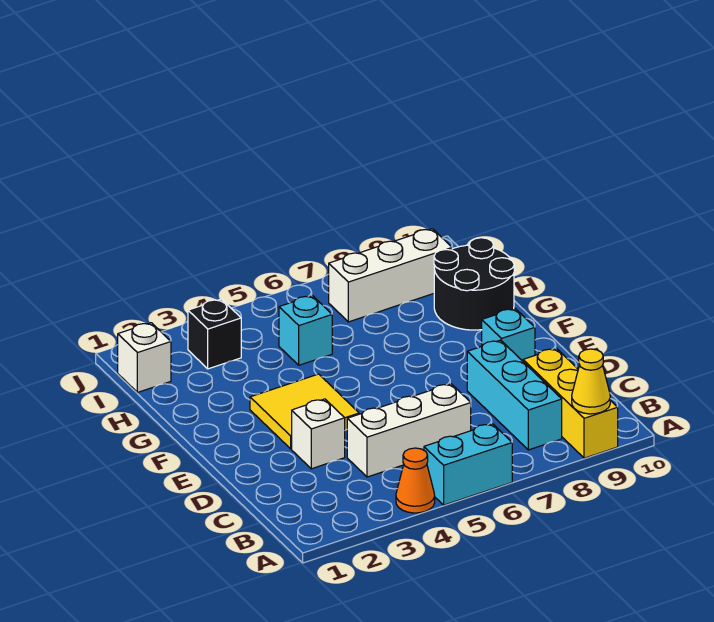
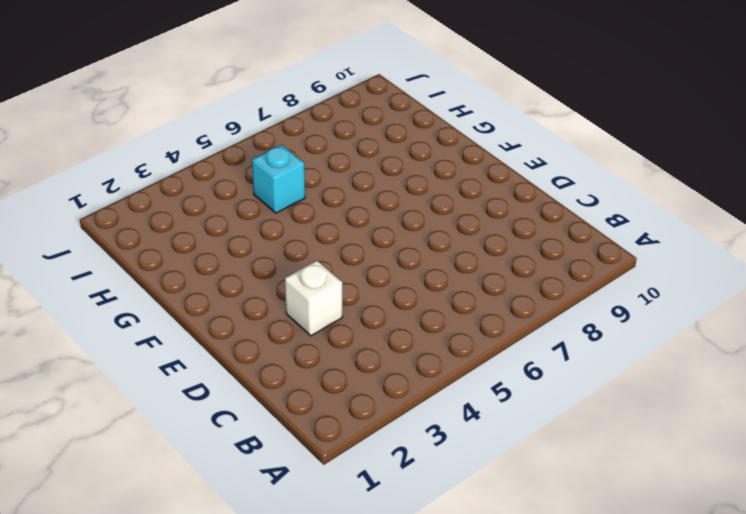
none -> orange cone A4 level 1
none -> cyan brick A5:A6 level 1
none -> yellow brick A9:C9 level 1

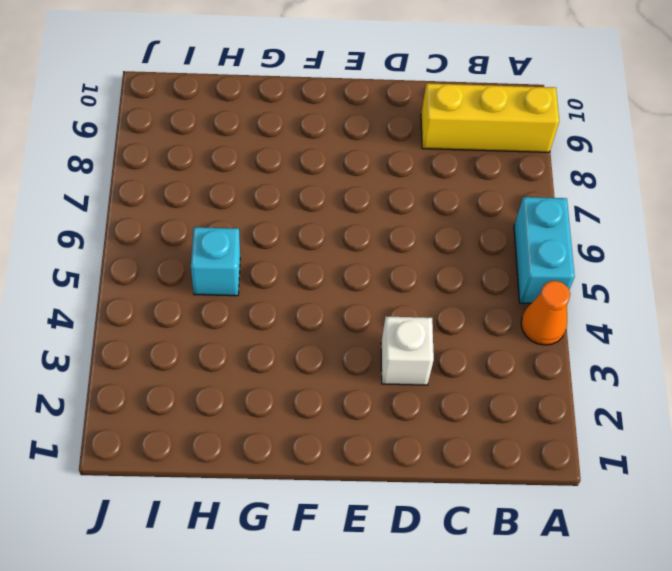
none -> cyan brick B8:D8 level 1
none -> white brick C4:C6 level 1
none -> yellow tile E3:F4 level 1

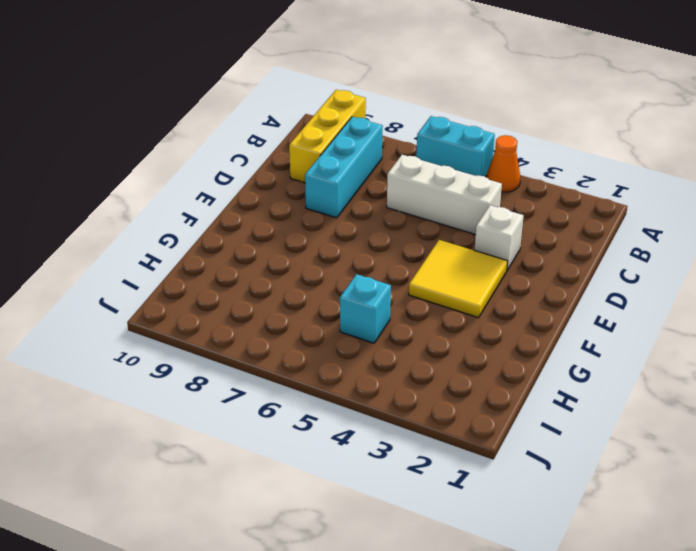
none -> cyan brick E9 level 1
none -> black round brick G9:H10 level 1
none -> white brick I1 level 1

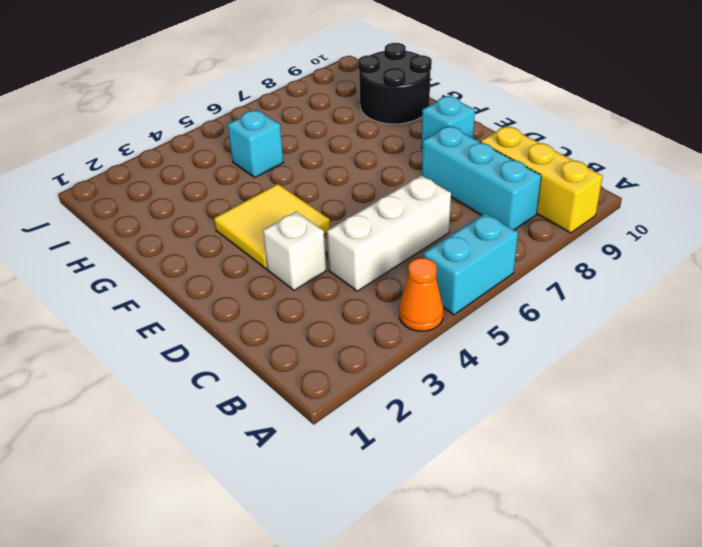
none -> white brick I1 level 1
none -> black brick I3 level 1
none -> white brick I7:I9 level 1

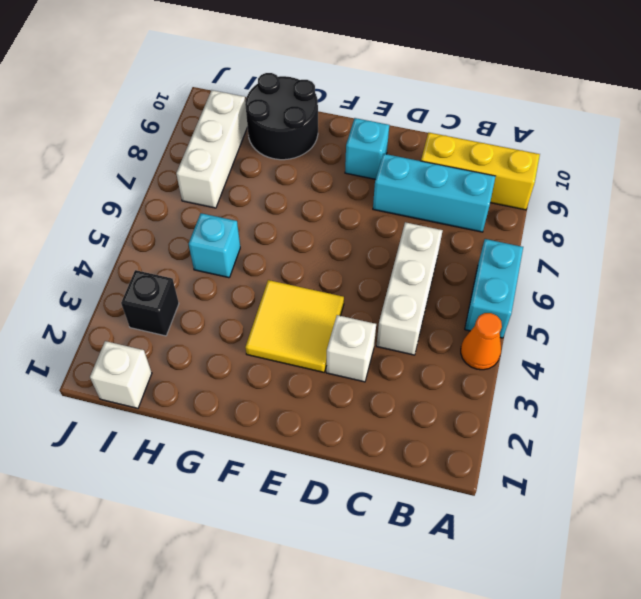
none -> yellow cone A9 level 2

